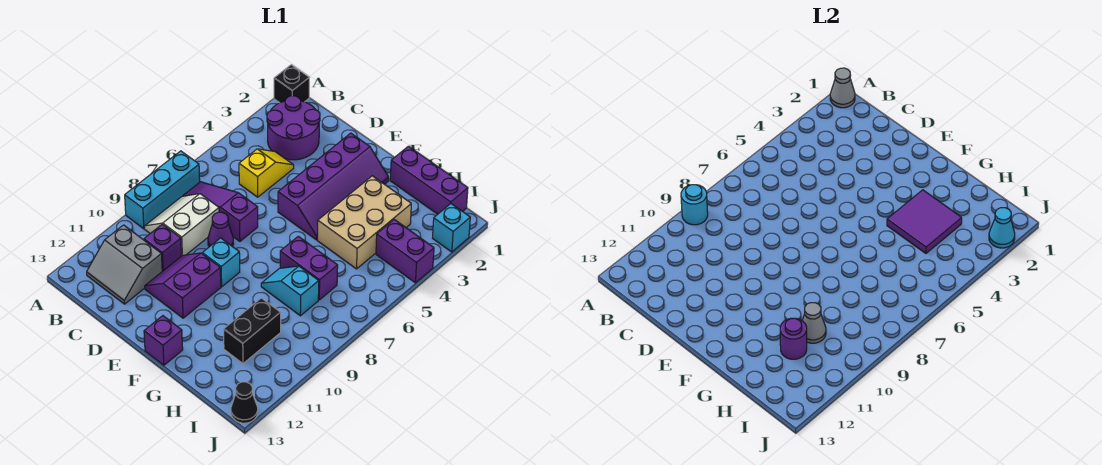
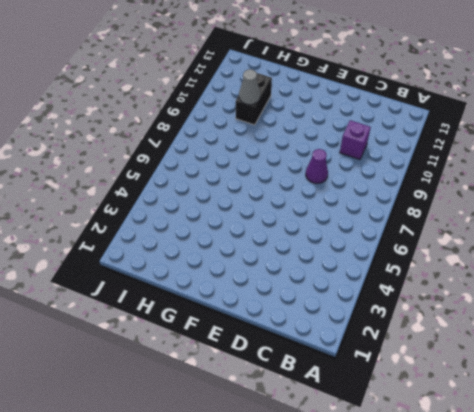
none -> black brick A1 level 1
none -> cyan brick A7:A9 level 1
none -> purple round brick B2:C3 level 1

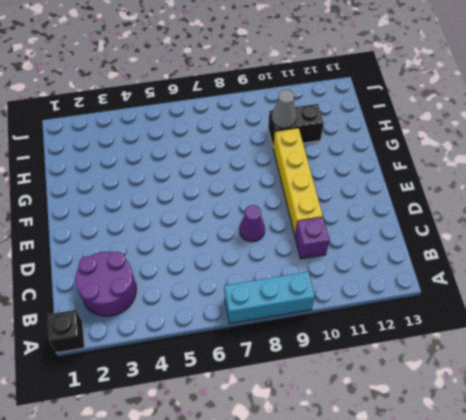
yellow brick D10:G10 level 1 -> purple slope D10:E11 level 1 top E
none -> purple slope B7:D7 level 1 top D
none -> white slope B8:C9 level 1 top C
none -> grey slope B11:C12 level 1 top 11

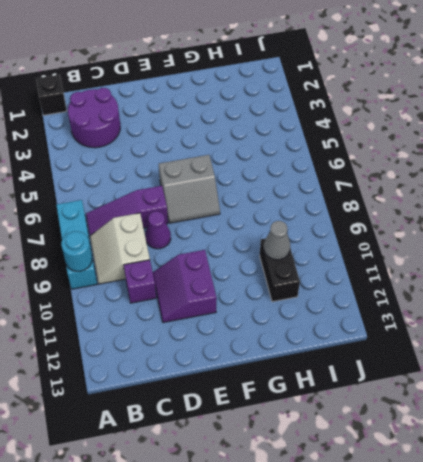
grey slope E6:F7 level 1 top 6 -> grey slope B11:C12 level 1 top 11
none -> yellow slope C4:C5 level 1 top 5
none -> purple slope E2:F5 level 1 top E
none -> cyan brick E9 level 1

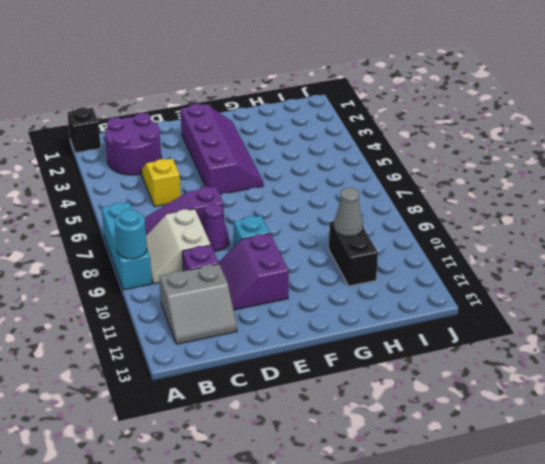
none -> purple brick F13 level 1
none -> purple brick G1:I1 level 1
none -> tan brick G3:H5 level 1

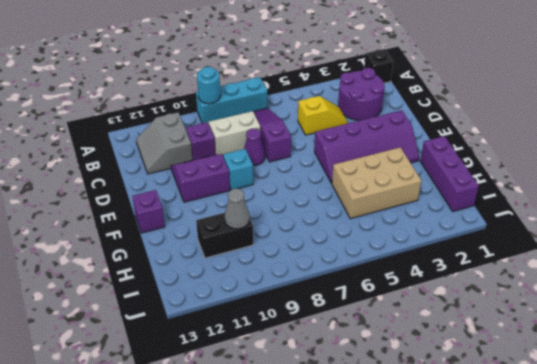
none -> purple brick G7:H7 level 1
none -> cyan slope G8:H8 level 1 top H
none -> purple brick I4:J4 level 1

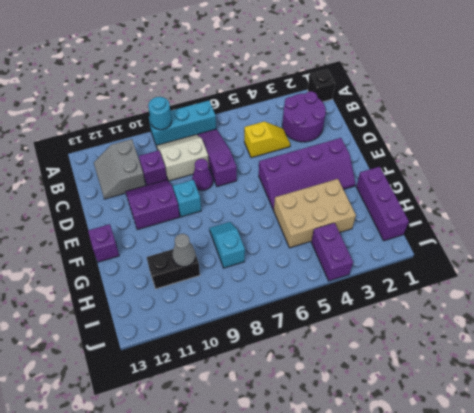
none -> purple brick G7:H7 level 1
none -> cyan brick J2 level 1
none -> black cone J13 level 1

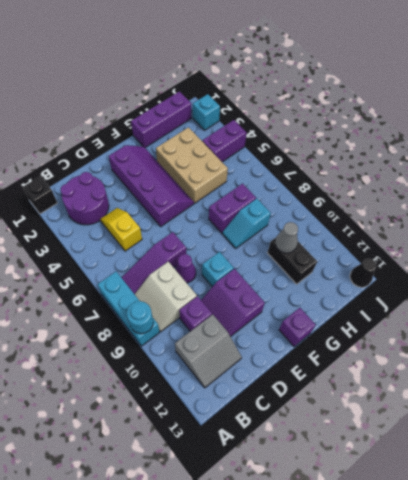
none -> grey cone A1 level 2
none -> purple tile G3:H4 level 2
none -> purple round brick H11 level 2

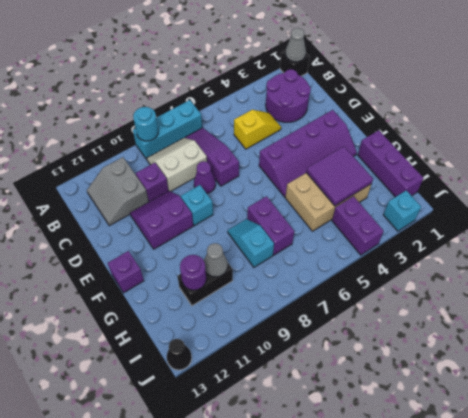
none -> cyan cone J2 level 2

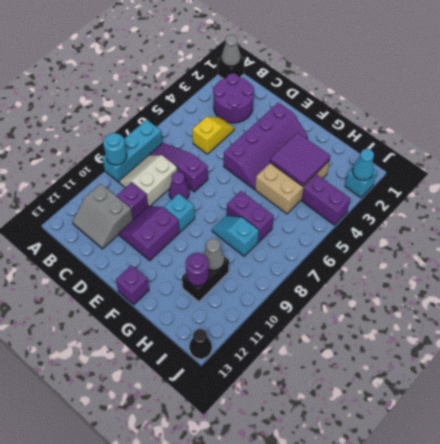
none -> purple brick G1:I1 level 1

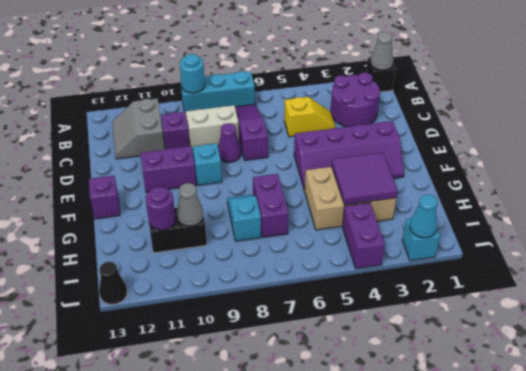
none -> purple brick G1:I1 level 1

